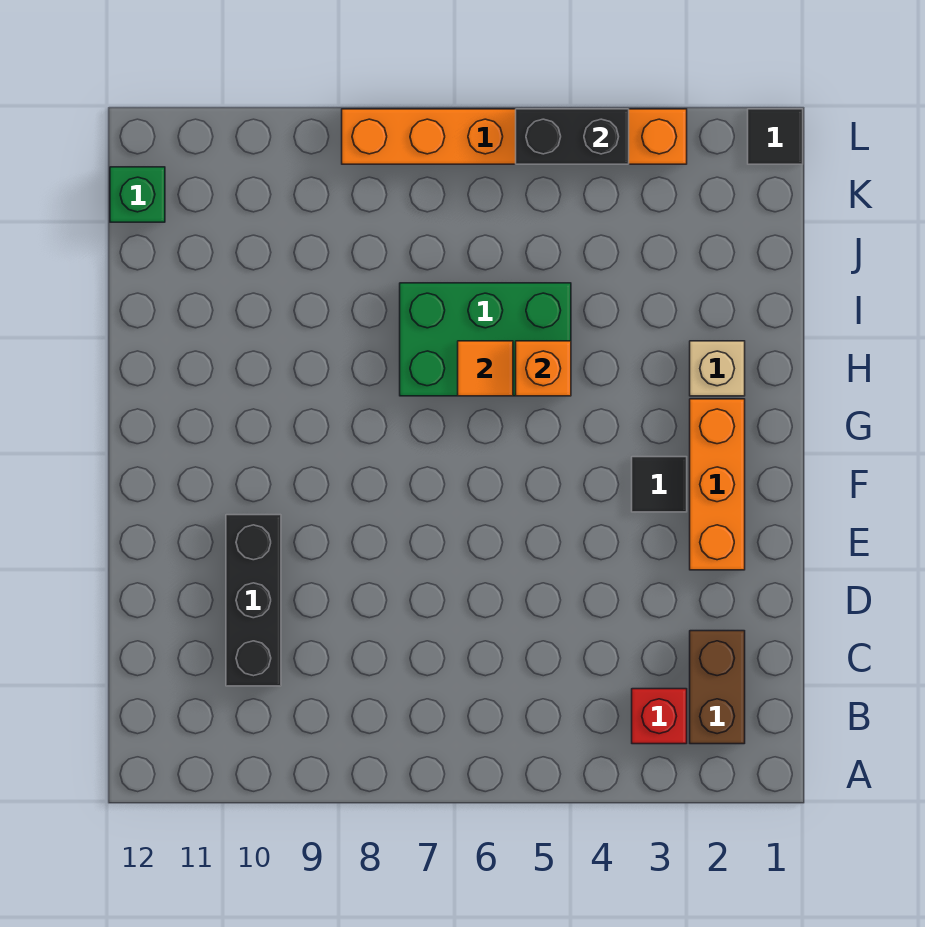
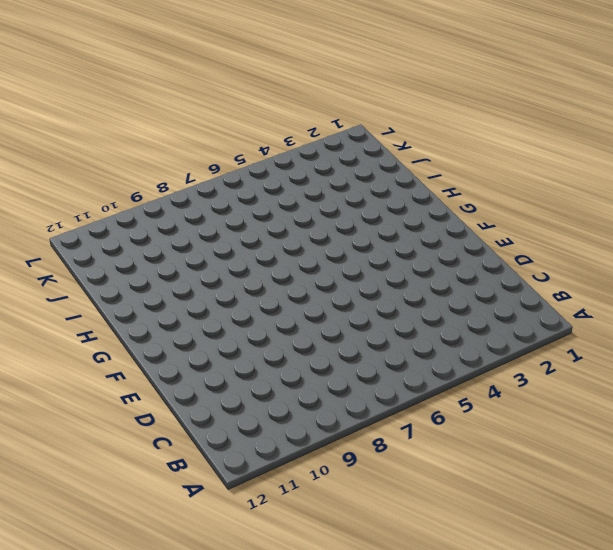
none -> brown brick B2:C2 level 1
none -> red brick B3 level 1
none -> black brick C10:E10 level 1

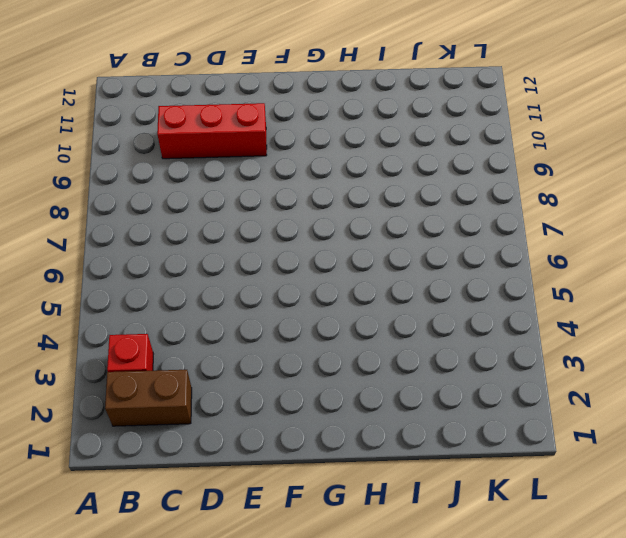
red brick C10:E10 level 1 -> black brick C10:E10 level 1
none -> orange brick E2:G2 level 1
none -> black tile F3 level 1
none -> tan brick H2 level 1

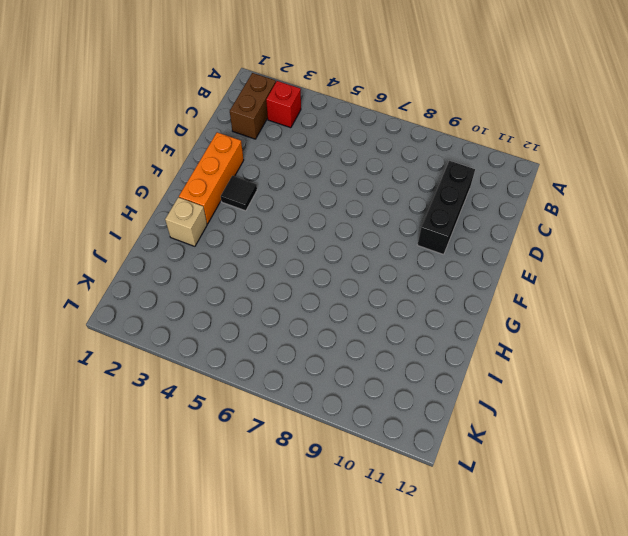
none -> green brick H5:I7 level 1
none -> green brick K12 level 1
none -> black tile L1 level 1

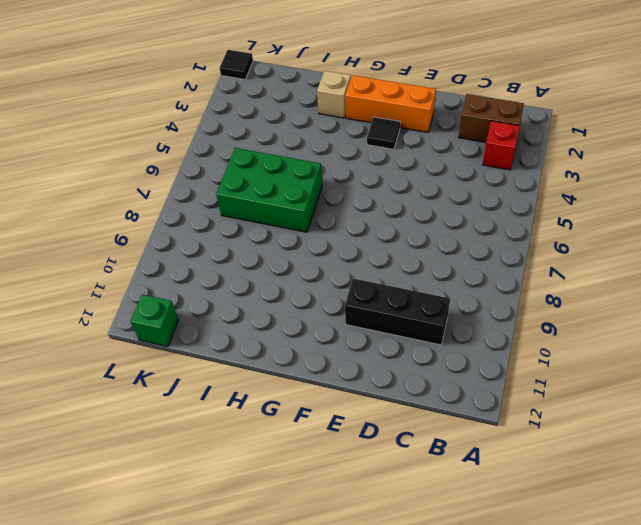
green brick H6:J7 level 1 -> green brick H5:I7 level 1
none -> orange brick L3:L8 level 1
none -> orange brick H5 level 2
none -> orange tile H6 level 2

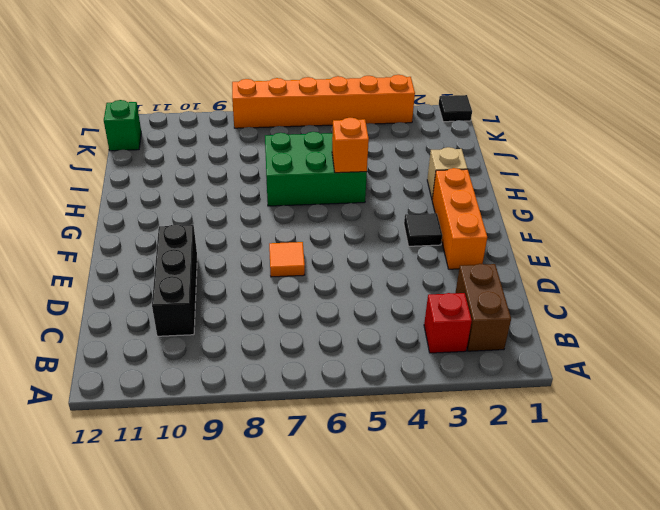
orange tile E7 level 1 -> orange tile H6 level 2
none -> black brick L4:L5 level 2

